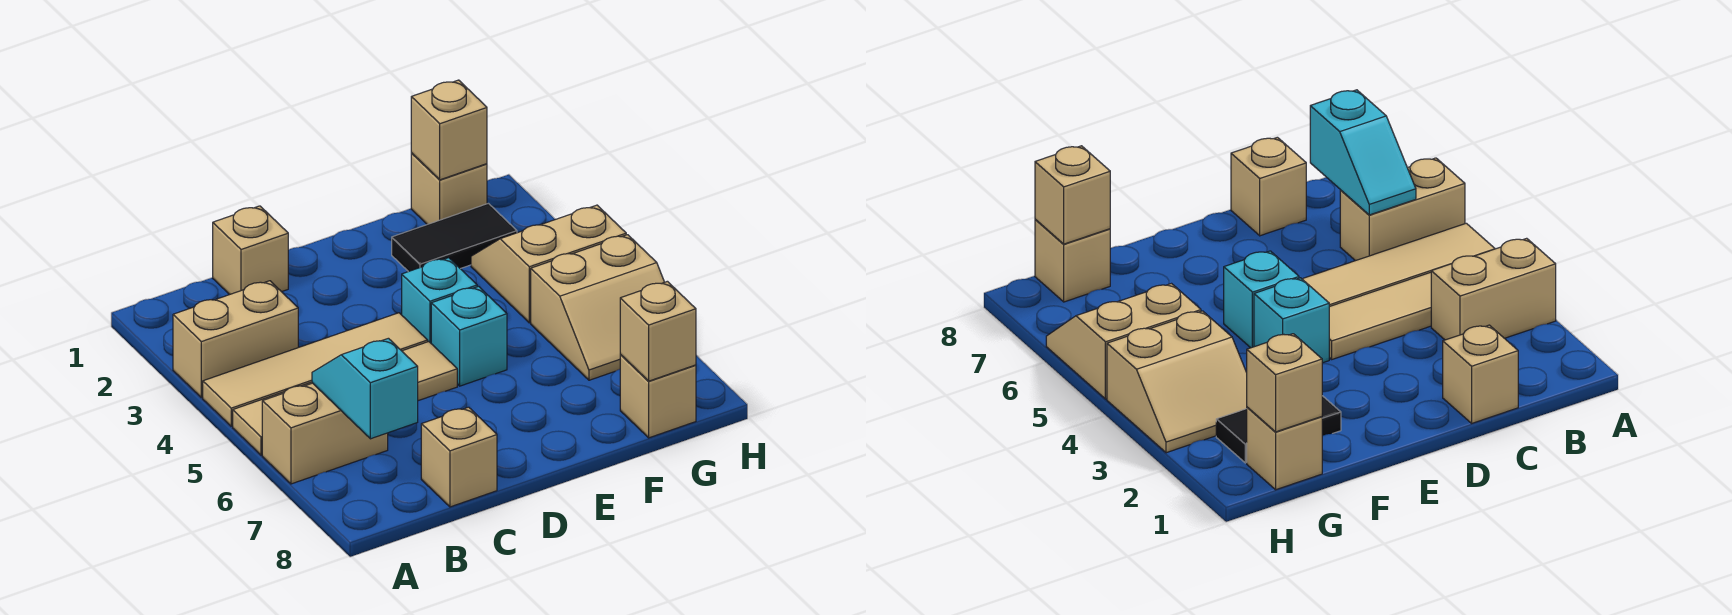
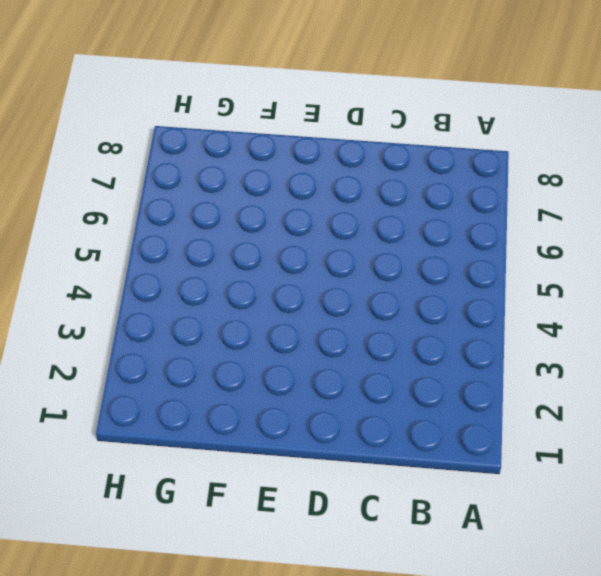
none -> tan brick A3:B3 level 1
none -> tan tile A4:D4 level 1
none -> tan tile A5:D5 level 1

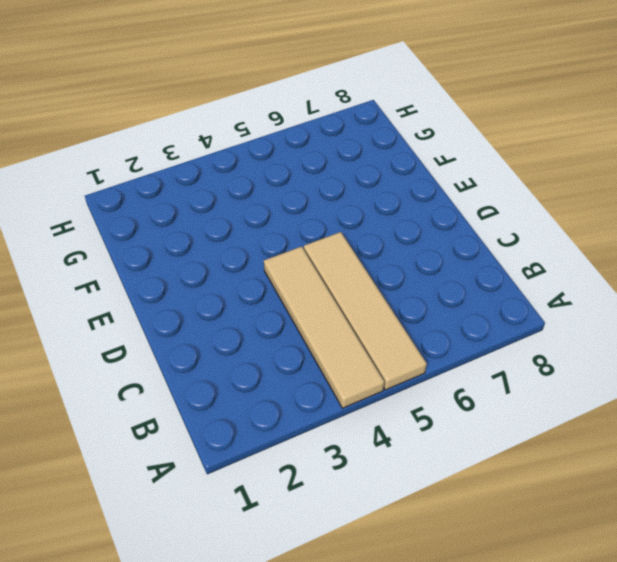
none -> tan brick A3:B3 level 1
none -> tan brick A6:B6 level 1
none -> tan brick C1 level 1

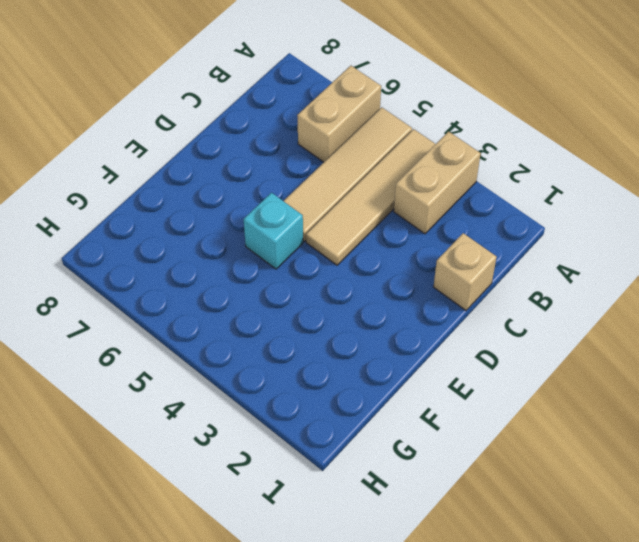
none -> tan brick C8 level 1
none -> cyan brick E4 level 1
none -> black tile F2:G2 level 1

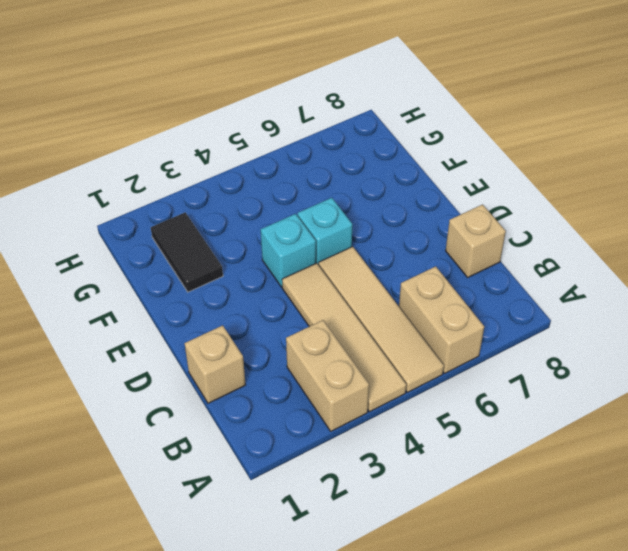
none -> tan brick G1 level 1
none -> tan slope G3:H4 level 1 top 4
none -> tan slope G5:H6 level 1 top 5

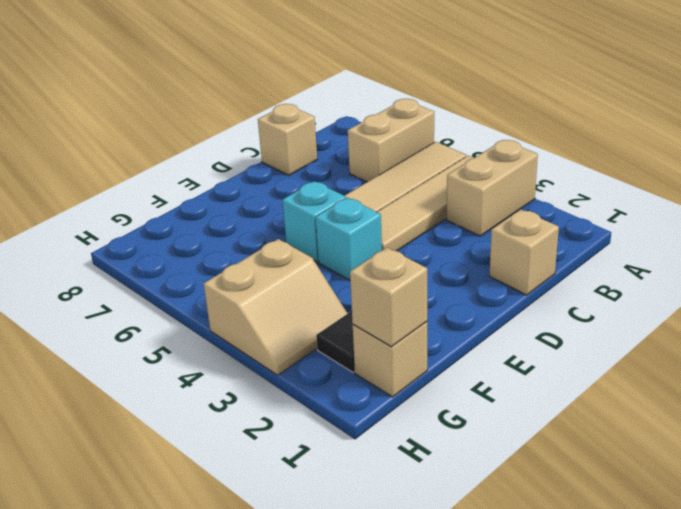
none -> tan slope G5:H6 level 1 top 5
none -> tan brick G8 level 1
none -> cyan slope B6:B7 level 2 top 7

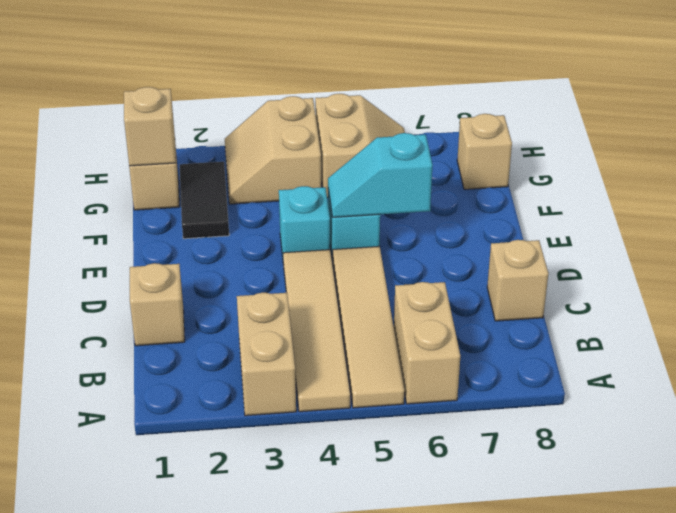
cyan slope E5:E6 level 2 top 6 -> cyan slope B6:B7 level 2 top 7
none -> tan brick G8 level 2

